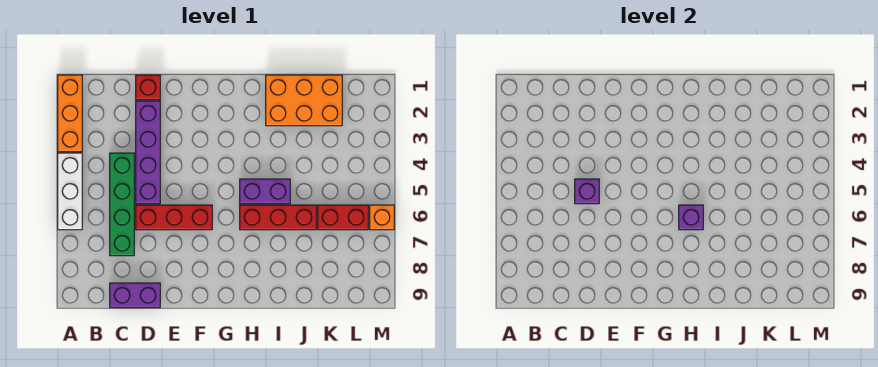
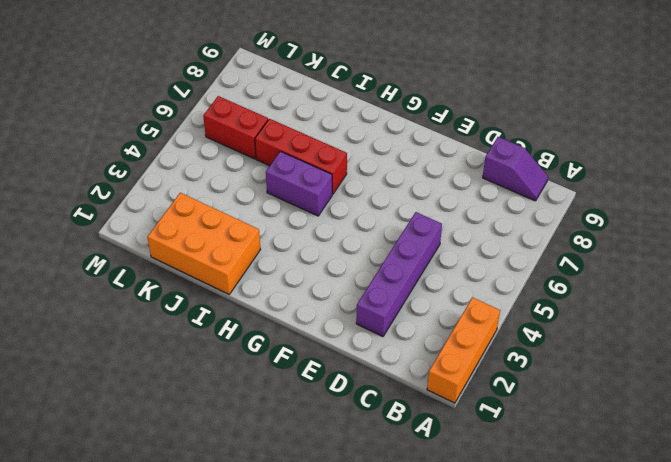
purple slope B9:C9 level 1 top C -> purple brick C9:D9 level 1
none -> white brick A4:A6 level 1
none -> green brick C4:C7 level 1
none -> red brick D1 level 1

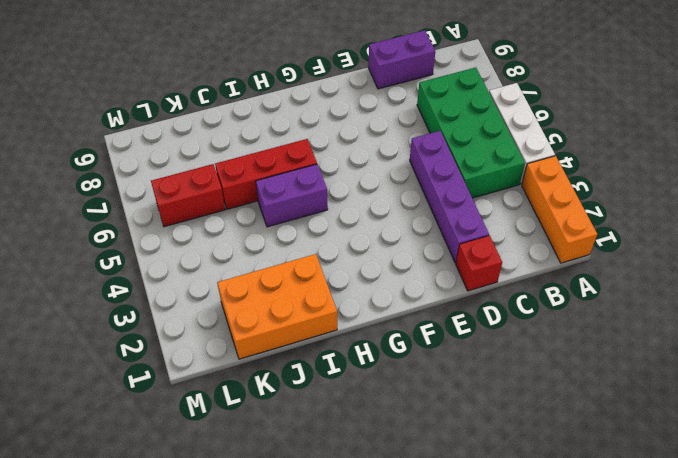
green brick B4:C7 level 1 -> green brick C4:C7 level 1
none -> red brick D6:F6 level 1
none -> orange brick M6 level 1
none -> purple brick D5 level 2

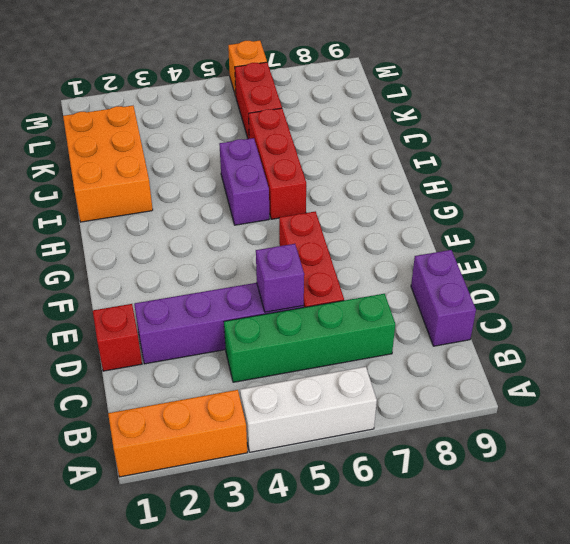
none -> purple brick H6 level 2

